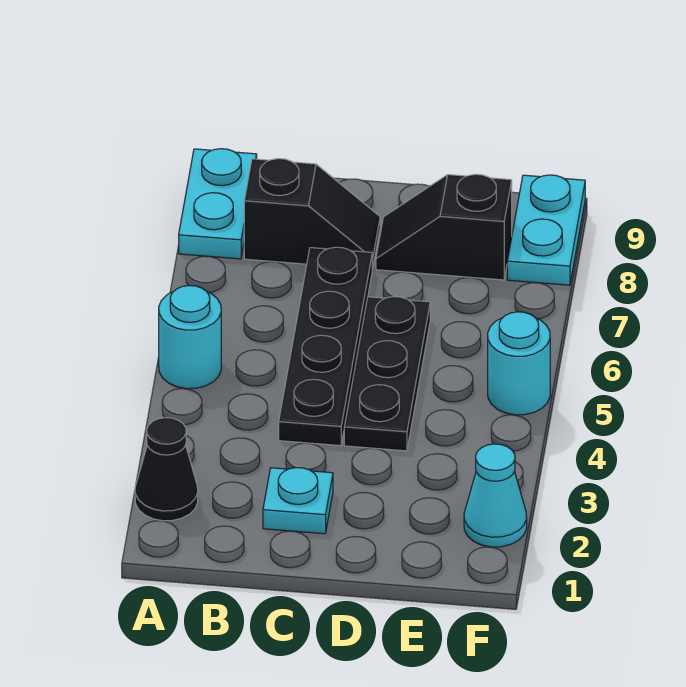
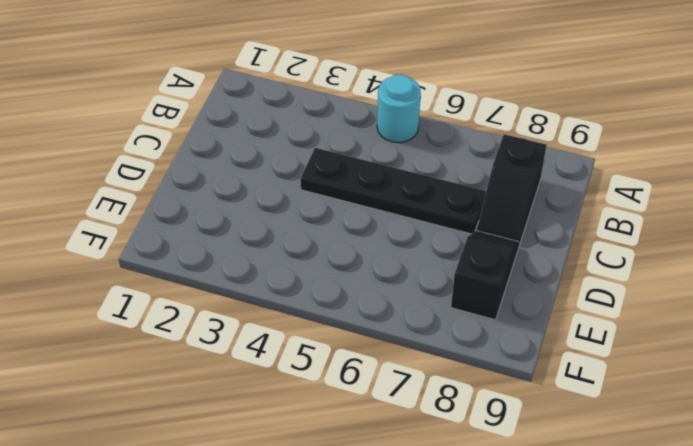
none -> black cone A2 level 1
none -> cyan plate A8:A9 level 1

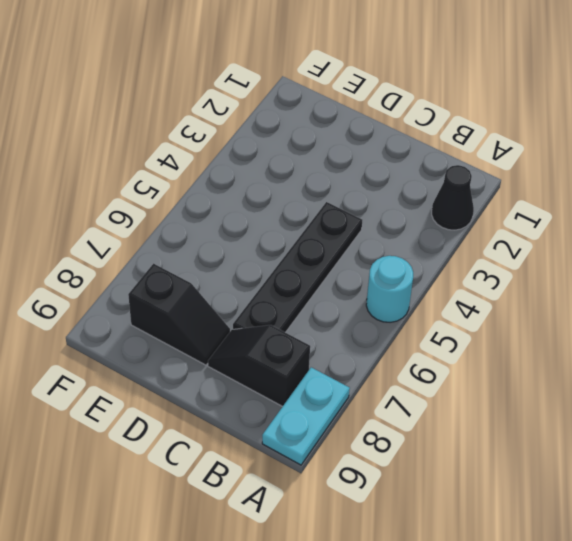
none -> cyan plate C2 level 1
none -> black plate D4:D6 level 1

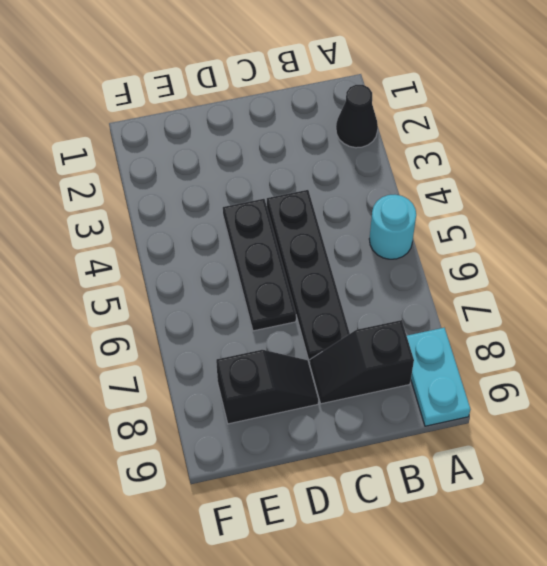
none -> cyan plate C2 level 1
none -> cyan cone F2 level 1

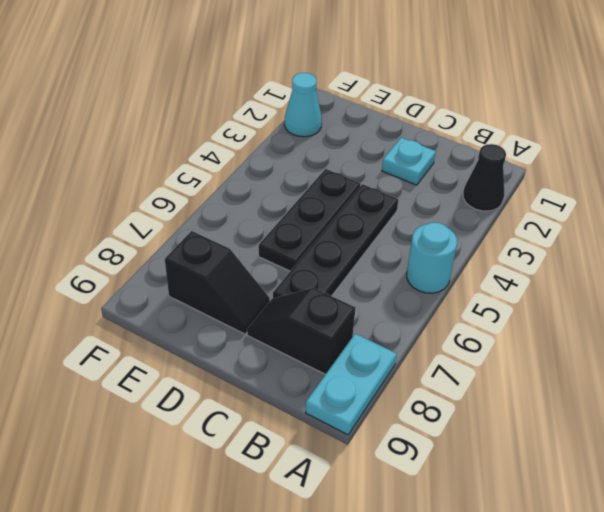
none -> cyan round brick F5 level 1
none -> cyan plate F8:F9 level 1

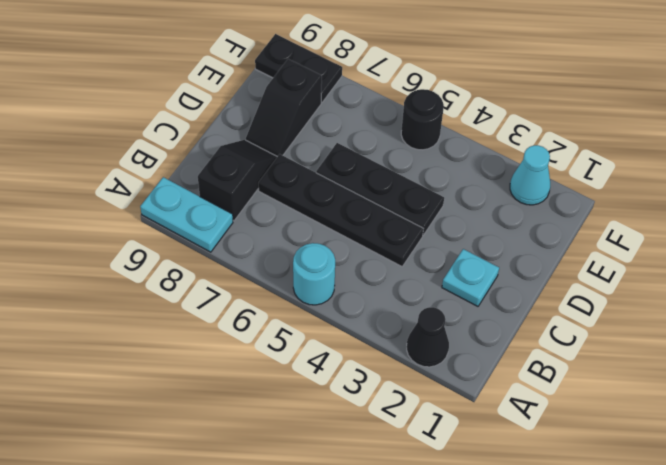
black round brick F5 level 1 -> cyan round brick F5 level 1
black plate F8:F9 level 1 -> cyan plate F8:F9 level 1

